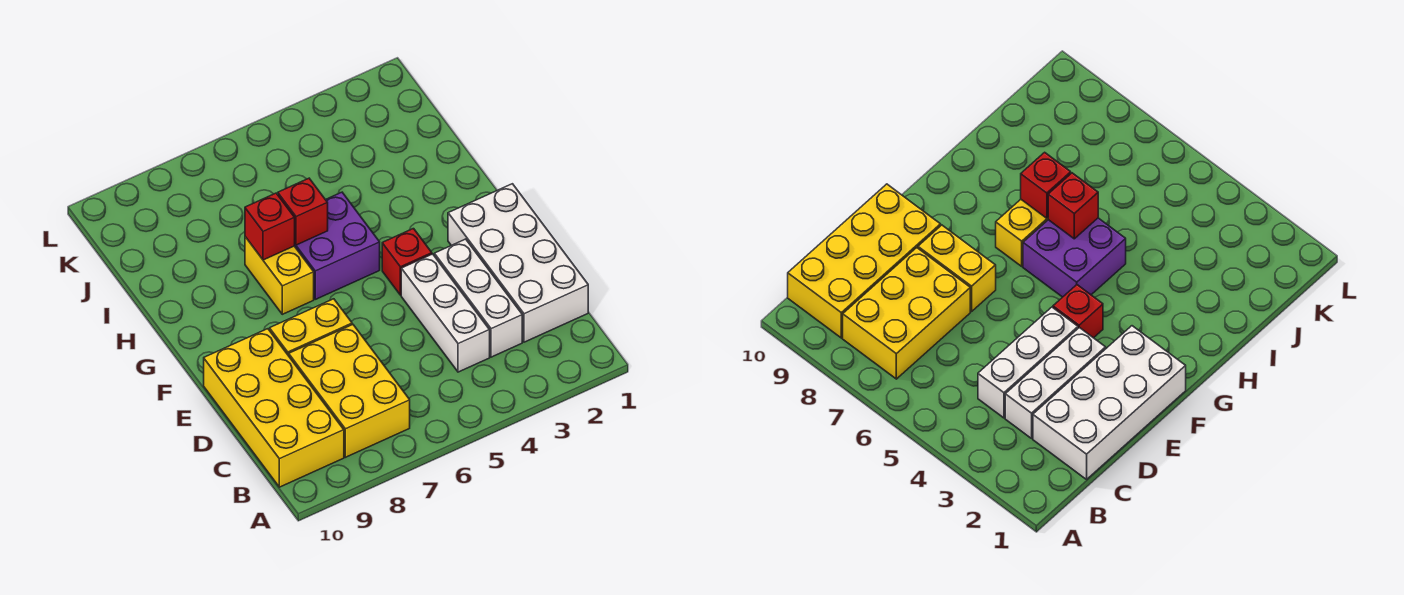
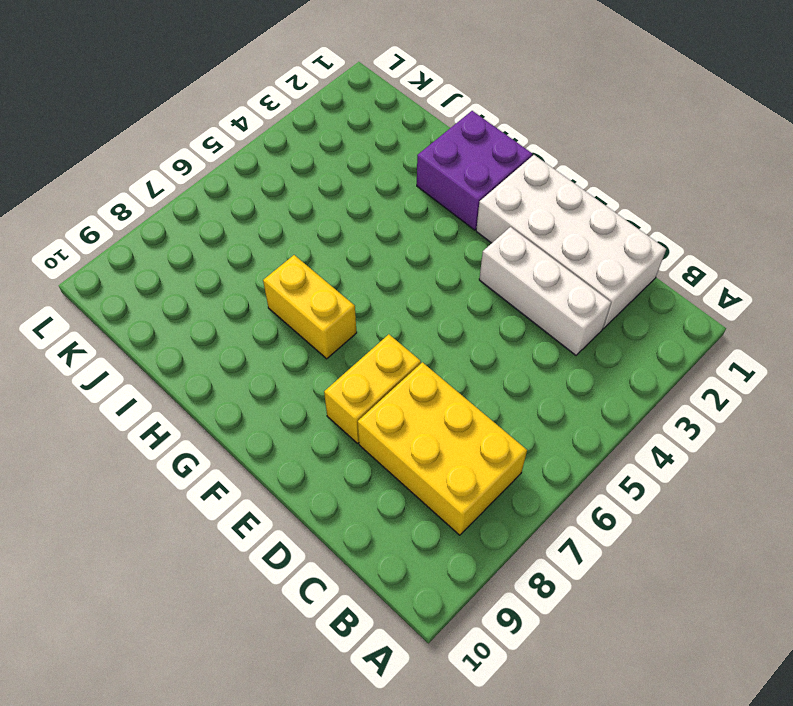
purple brick G1:H2 level 1 -> purple brick G5:H6 level 1
none -> yellow brick B9:E10 level 1
none -> white brick C4:E4 level 1

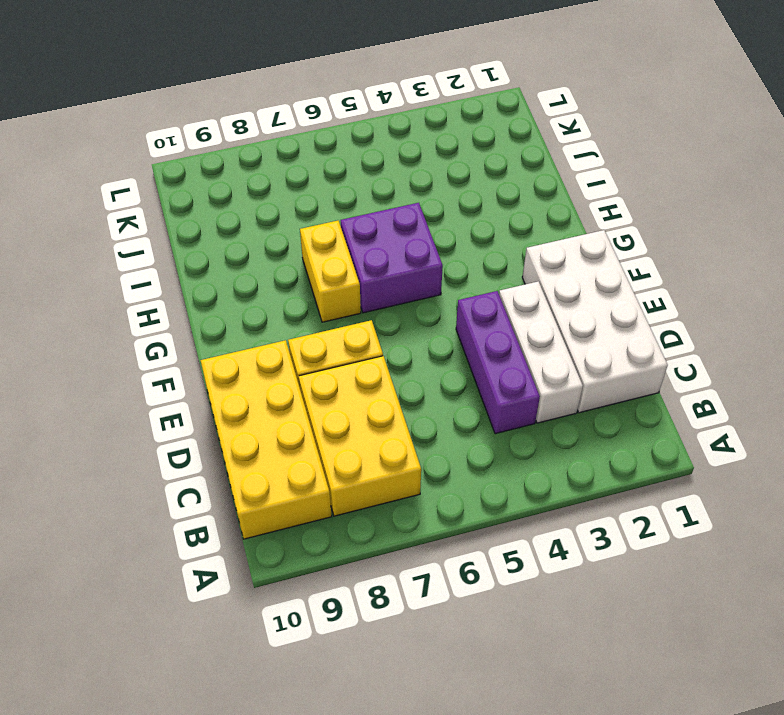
purple brick C4:E4 level 1 -> white brick C4:E4 level 1
none -> red brick F4 level 1
none -> red brick H6 level 2

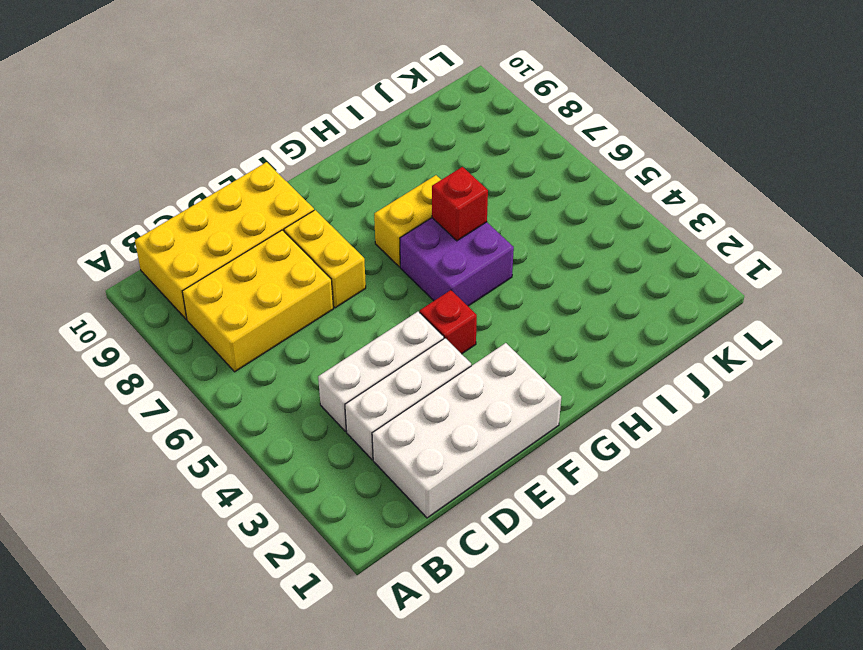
none -> red brick H7 level 2

